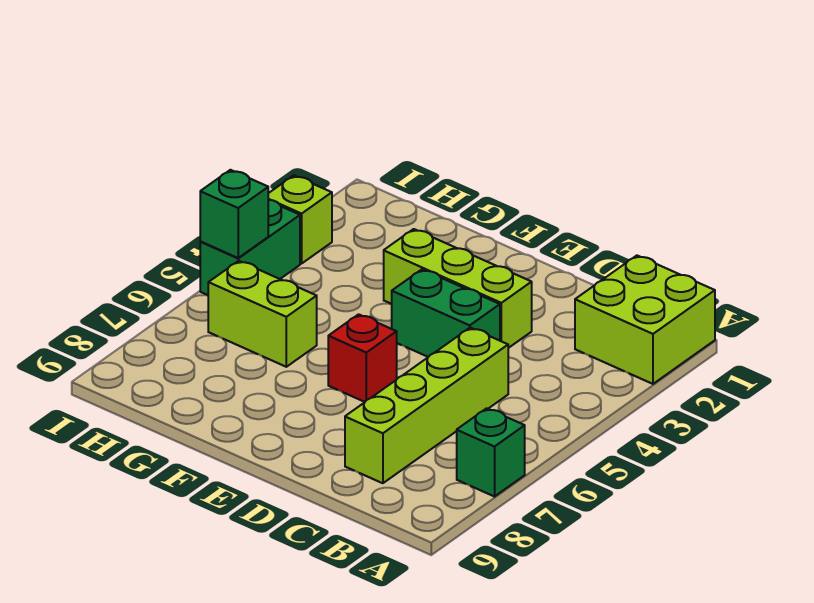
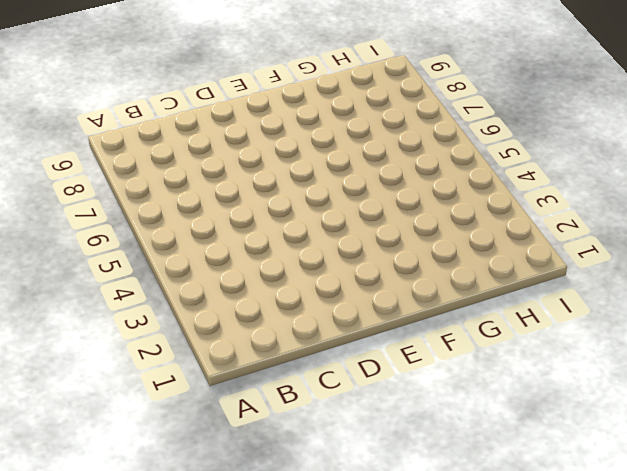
none -> lime brick A1:B2 level 1
none -> green brick A7 level 1

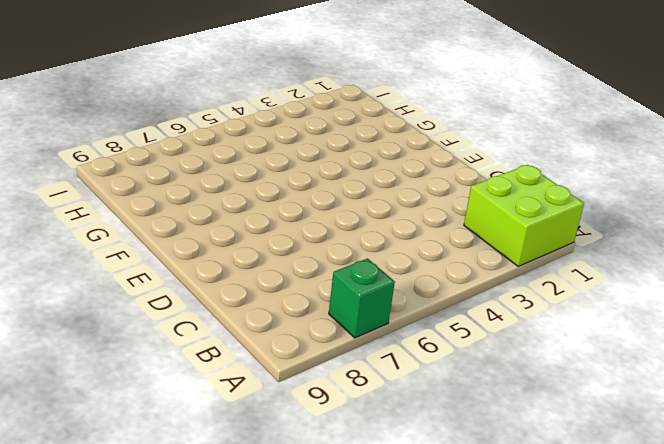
none -> lime brick C5:C8 level 1
none -> lime brick D3:F3 level 1

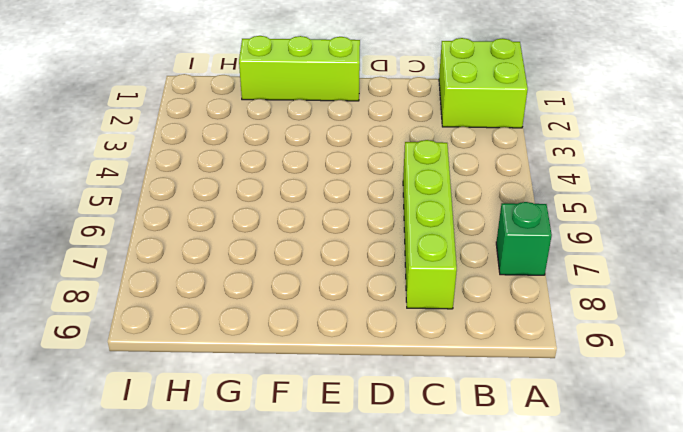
lime brick E1:G1 level 1 -> lime brick D3:F3 level 1
none -> green brick D4:E4 level 1
none -> red brick E6 level 1

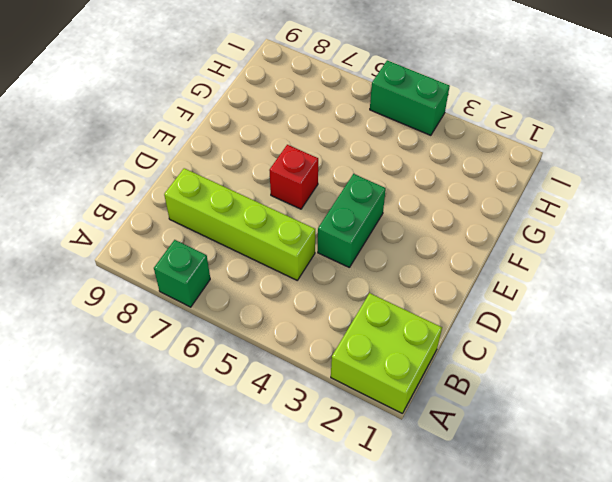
none -> lime brick D3:F3 level 1
none -> lime brick G6:H6 level 1

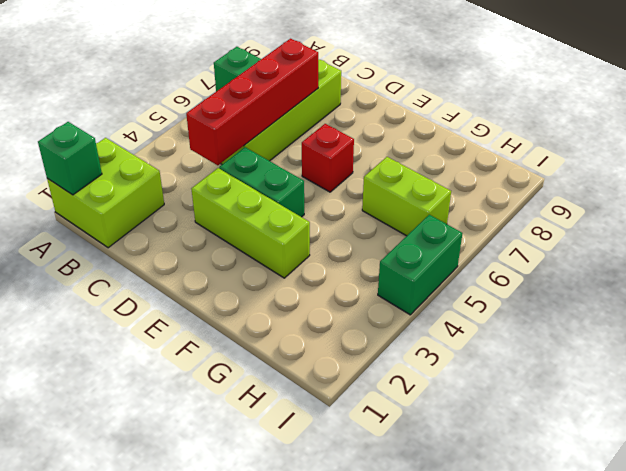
green brick A1 level 2 -> green brick I5 level 2
red brick C4:C7 level 2 -> none
none -> lime brick I3 level 1

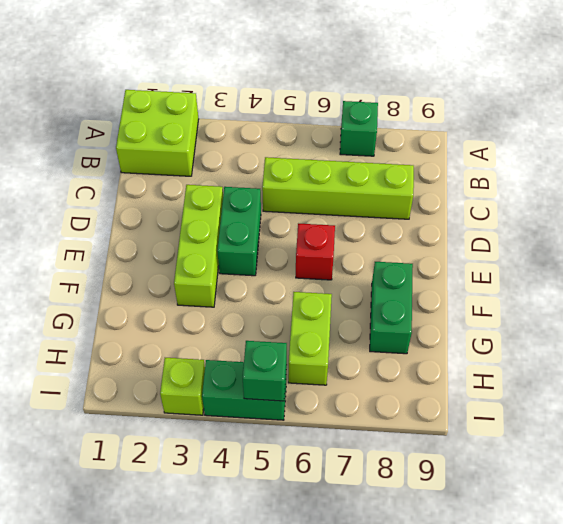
green brick F8:G8 level 1 -> none

